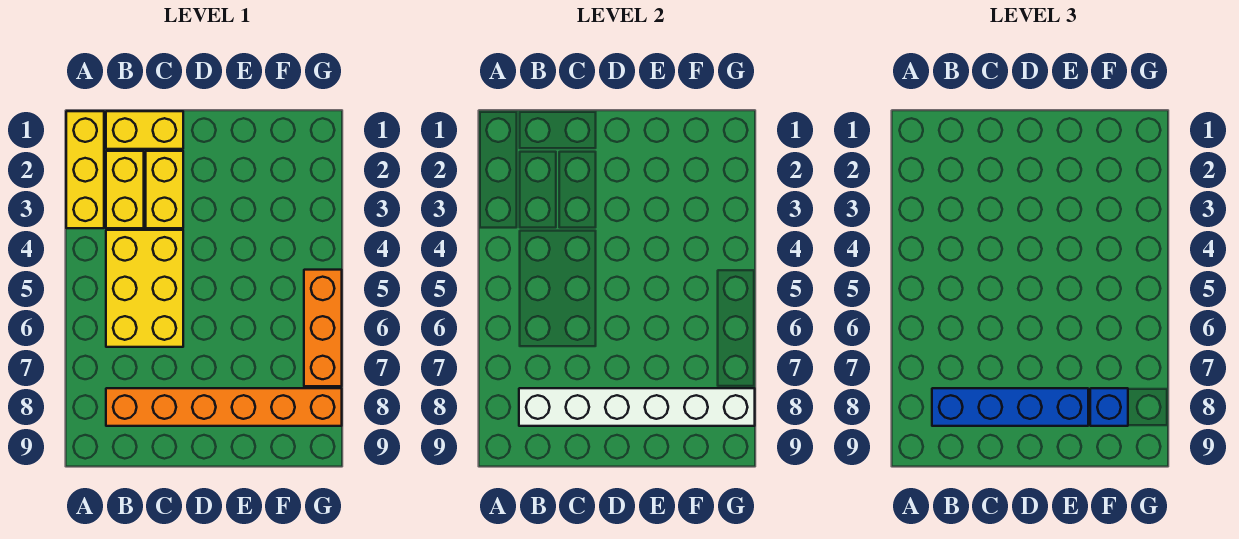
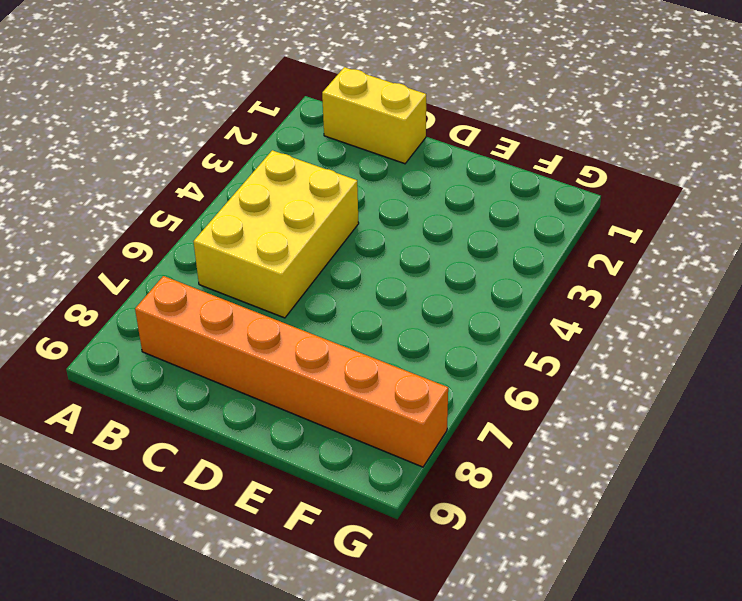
none -> yellow brick A1:A3 level 1
none -> yellow brick B2:B3 level 1

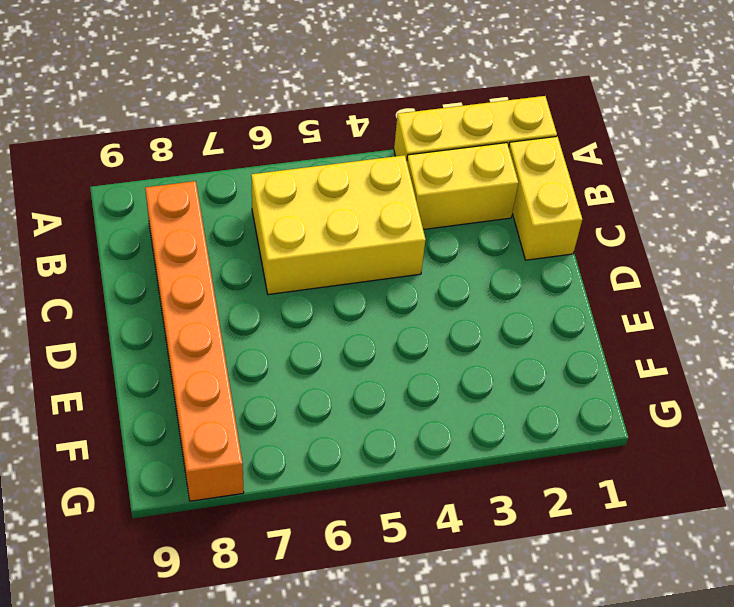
none -> yellow brick C2:C3 level 1
none -> orange brick G5:G7 level 1

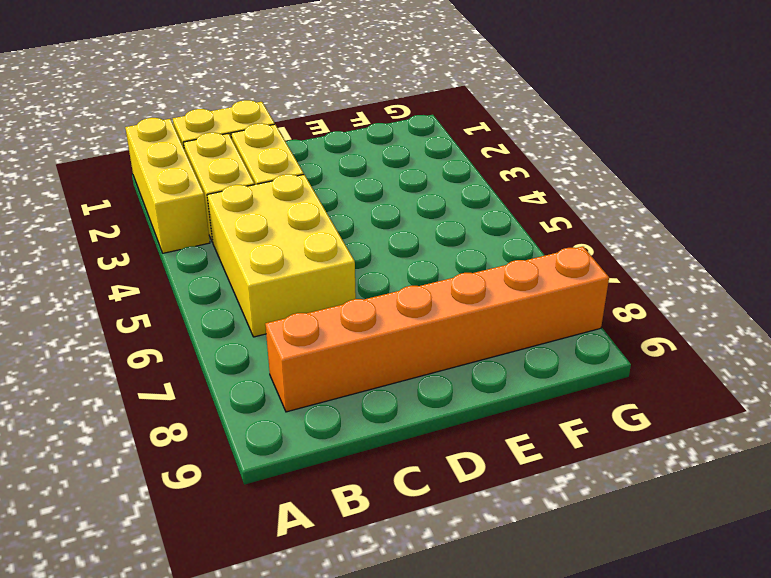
none -> orange brick G5:G7 level 1
none -> white brick B8:G8 level 2

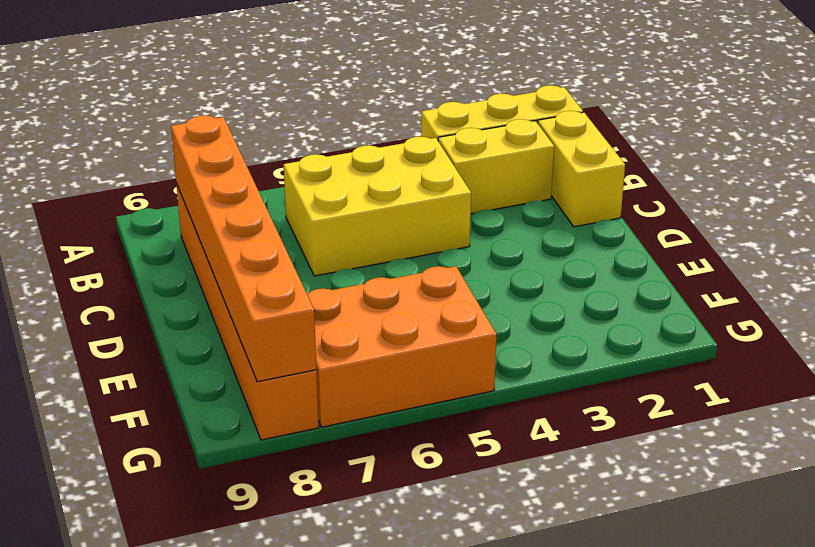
orange brick B8:G8 level 2 -> white brick B8:G8 level 2
orange brick F5:G7 level 1 -> orange brick G5:G7 level 1
none -> yellow brick C2:C3 level 1
none -> blue brick B8:E8 level 3

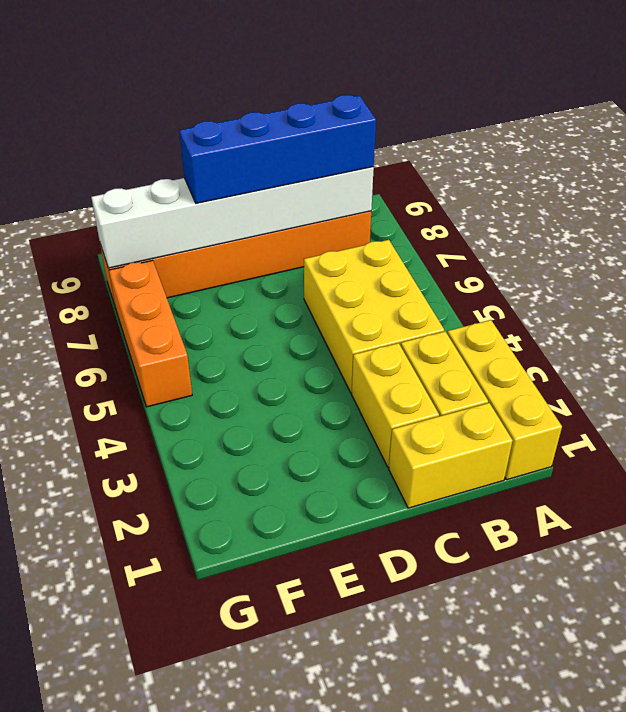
none -> blue brick F8 level 3

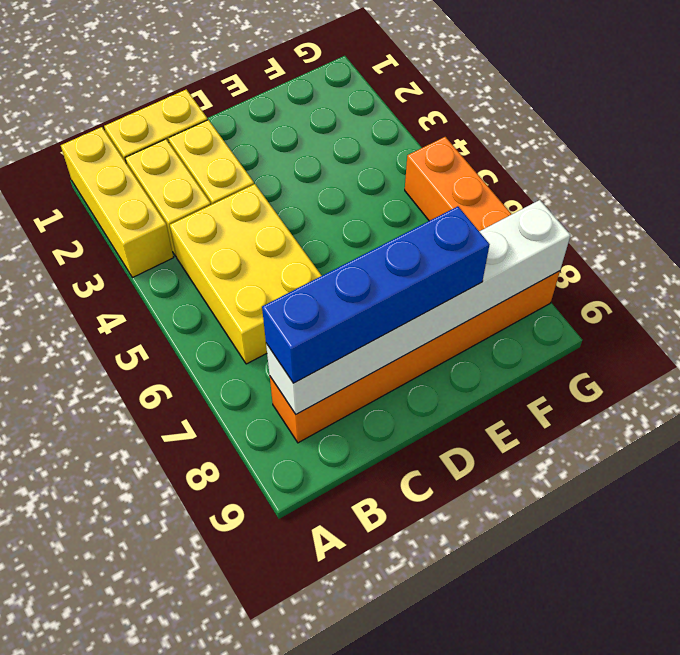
none -> blue brick F8 level 3

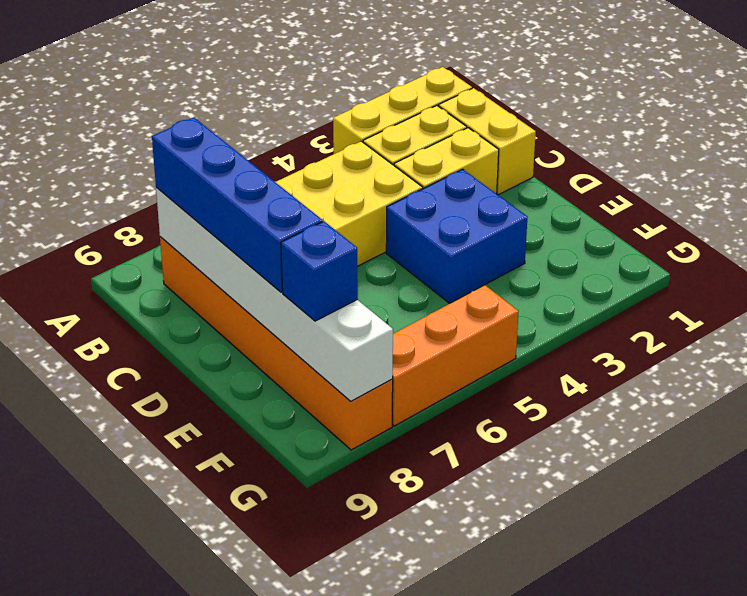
blue brick D3:E4 level 1 -> none

